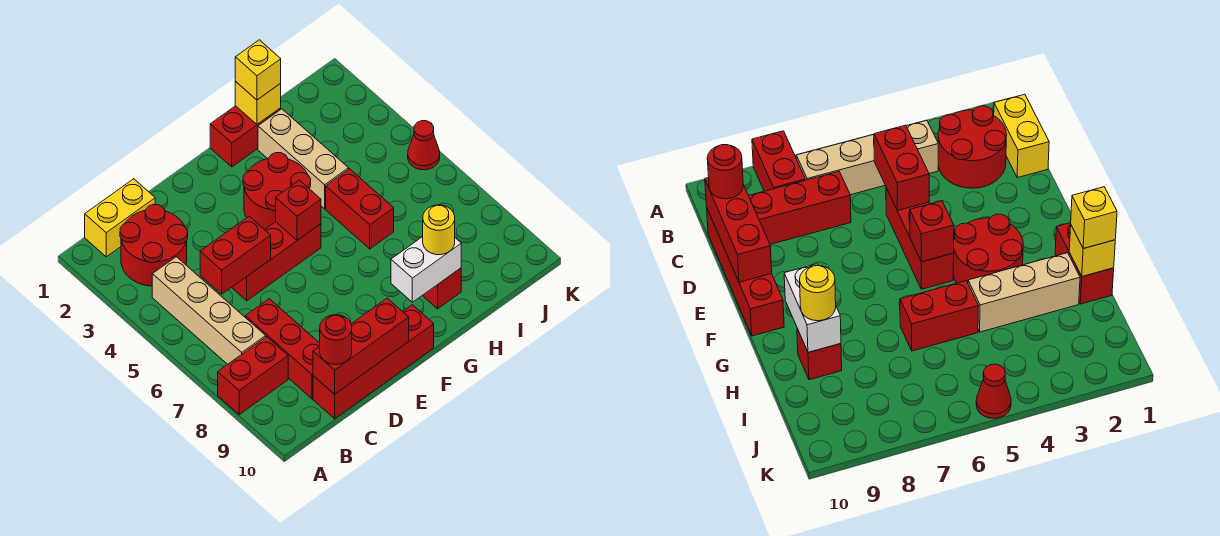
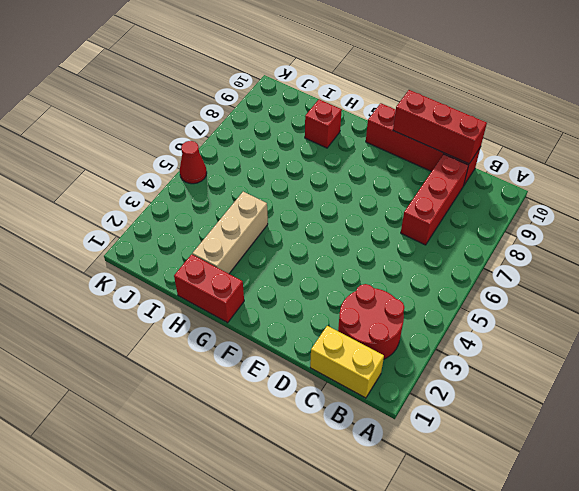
none -> red brick A8:B8 level 1
none -> tan brick B4:B7 level 1
none -> red brick D5:F5 level 1

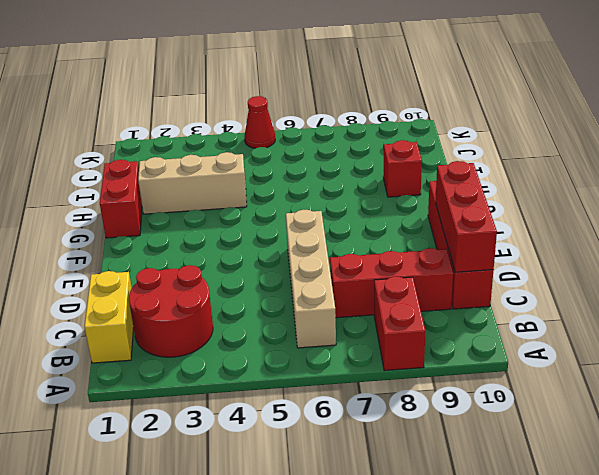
tan brick B6:E6 level 1 -> tan brick B4:B7 level 1
none -> red brick D5:F5 level 1
none -> red round brick F3:G4 level 1
none -> red brick H5:H6 level 1

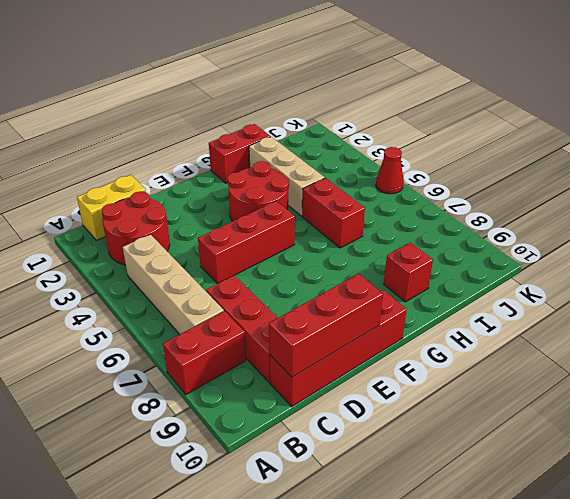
none -> red brick C5:D5 level 2
none -> red brick F5 level 2
none -> white brick G9:H9 level 2

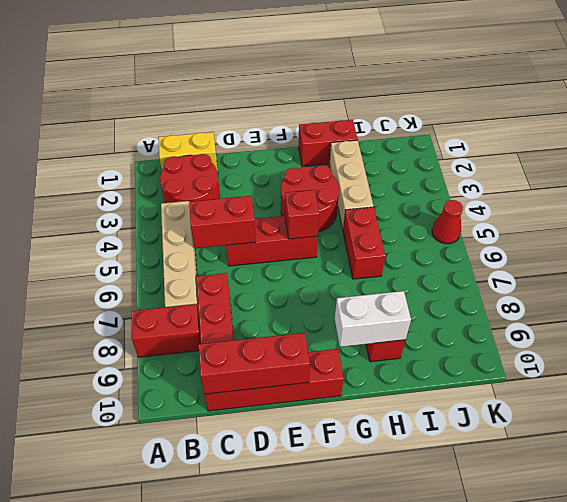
none -> yellow brick H1 level 2
none -> red round brick C10 level 3
none -> yellow brick H1 level 3

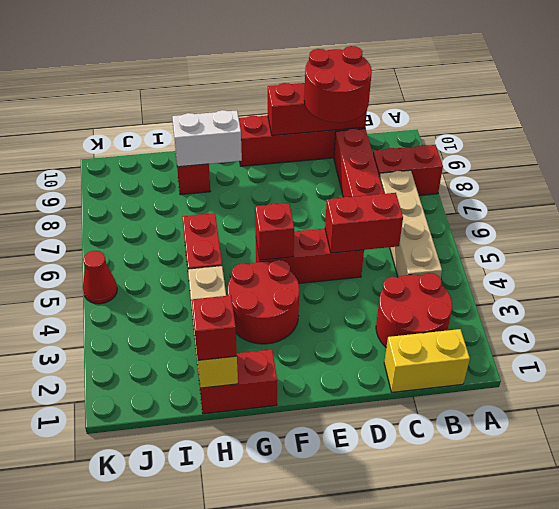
red round brick C9:D10 level 3 -> red round brick C10 level 3
red brick H1 level 3 -> yellow brick H1 level 3
none -> yellow round brick H9 level 3

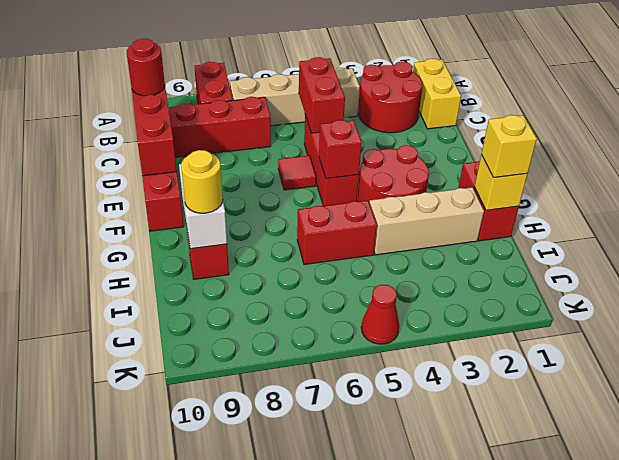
red tile E6 level 1 -> none

